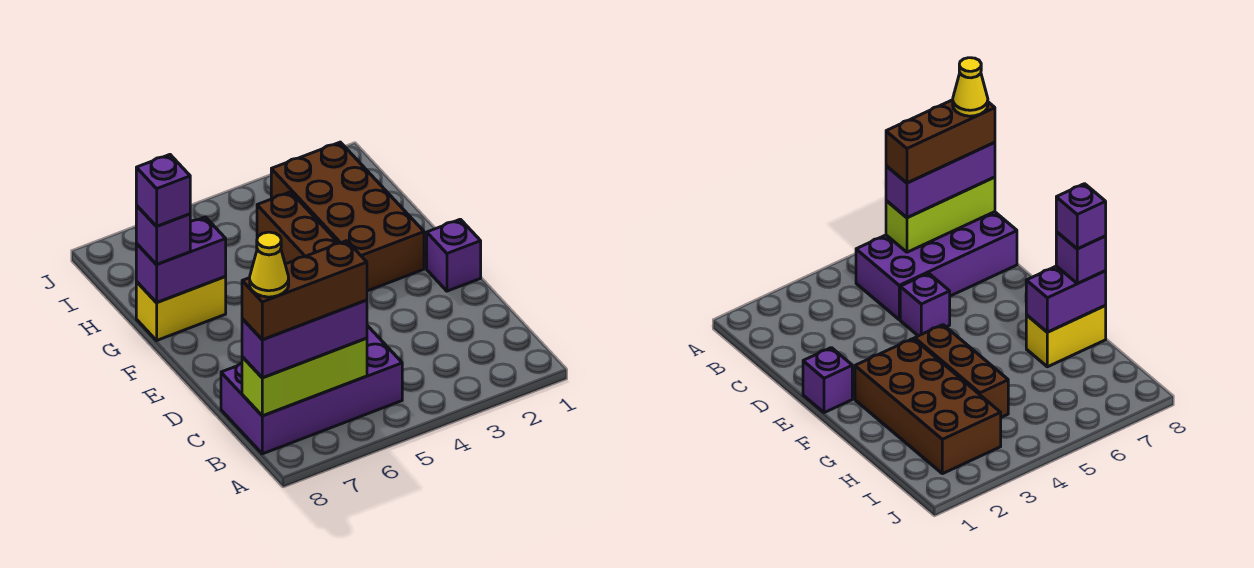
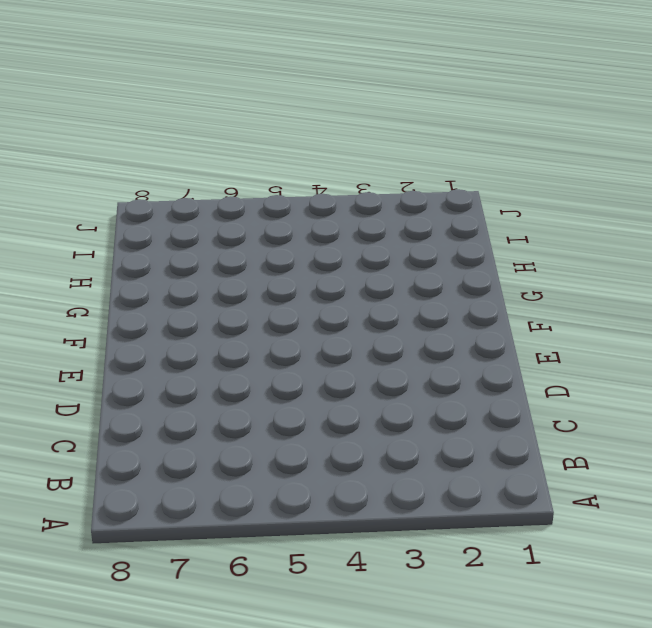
none -> purple brick B5:C8 level 1
none -> purple brick D5 level 1
none -> purple brick E1 level 1

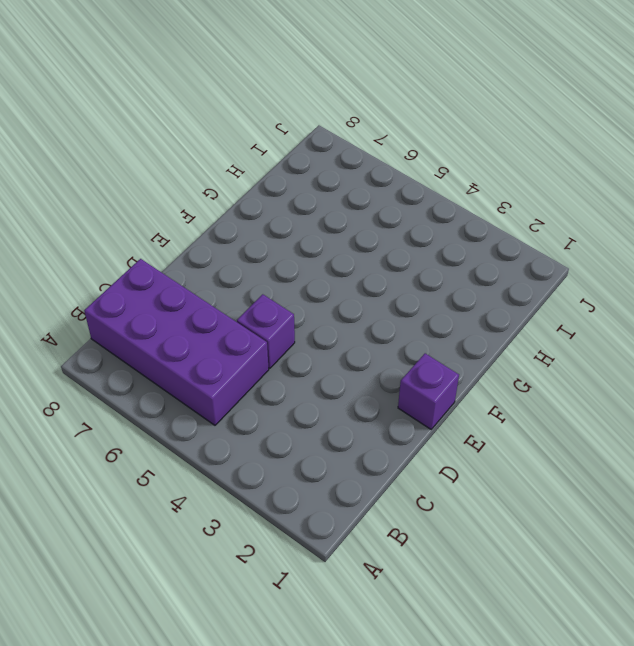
none -> brown brick F2:I3 level 1
none -> brown brick F4:H4 level 1
none -> yellow brick G7:G8 level 1

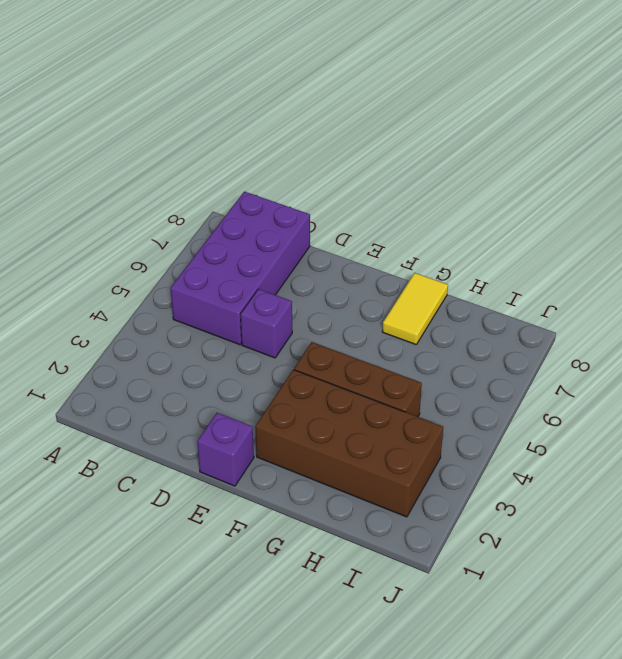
yellow tile G7:G8 level 1 -> yellow brick G7:G8 level 1
none -> lime brick B6:B8 level 2
none -> purple brick G7:G8 level 2
none -> purple brick B6:B8 level 3

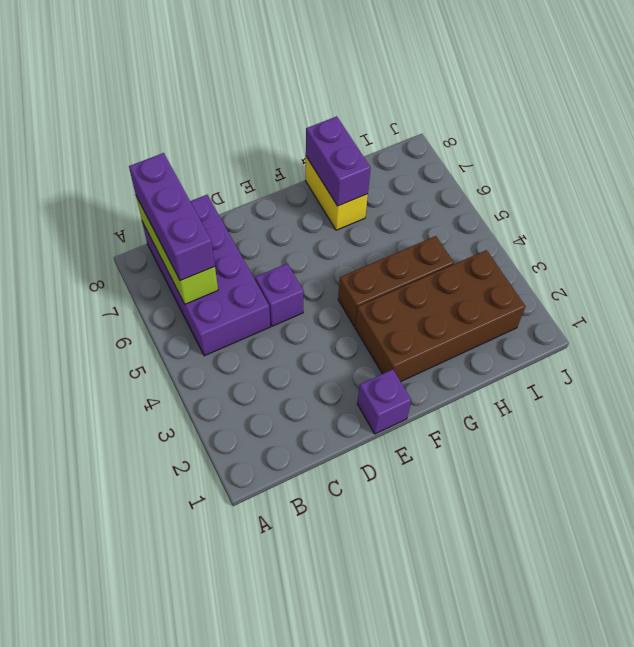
none -> purple brick G8 level 3
none -> brown brick B6:B8 level 4
none -> purple brick G8 level 4

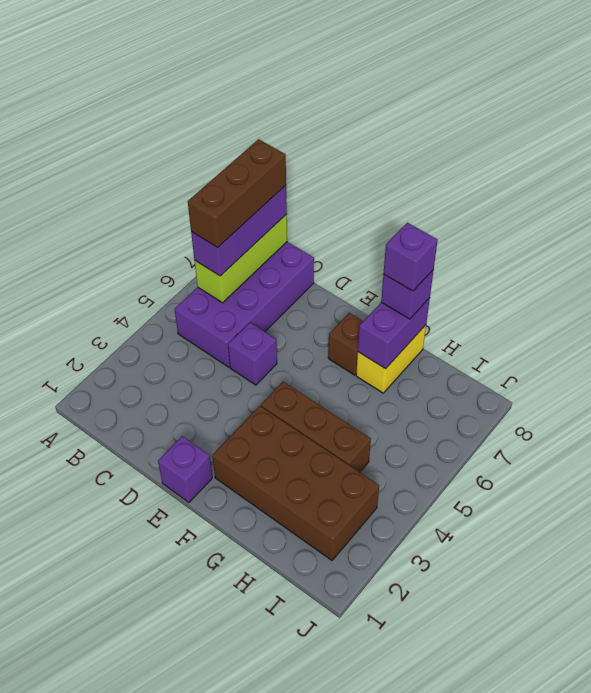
brown brick F7 level 1 -> none
none -> yellow cone B8 level 5

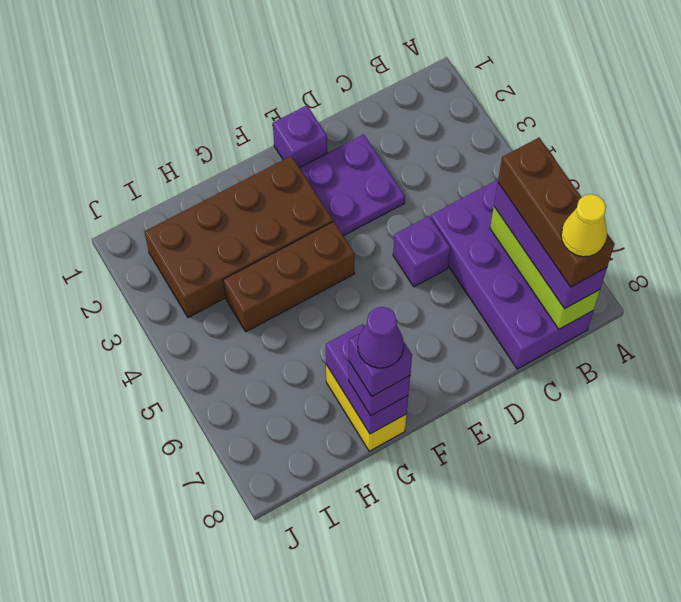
purple plate D2:E3 level 1 -> none
purple cone G8 level 5 -> none

